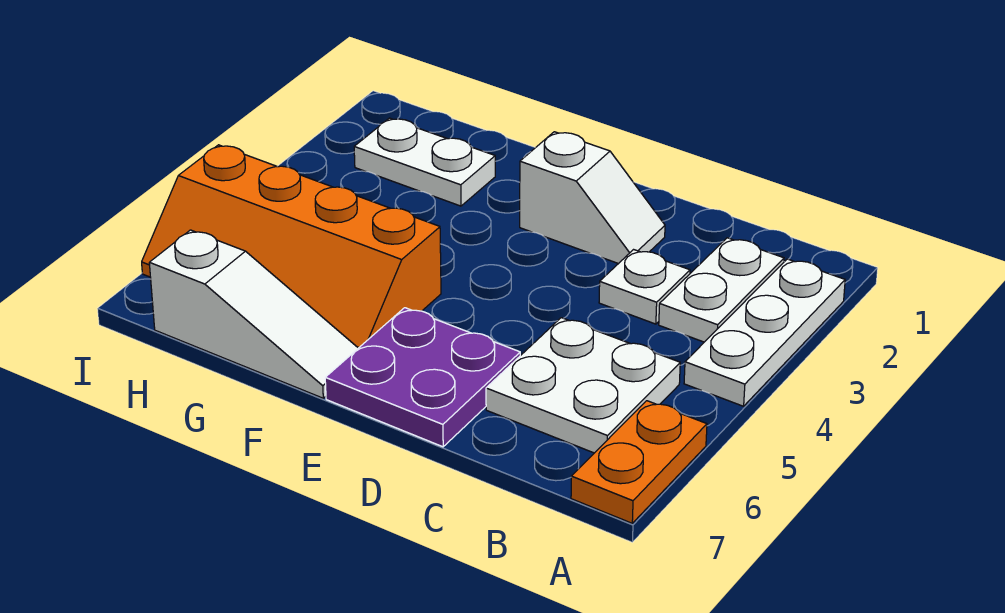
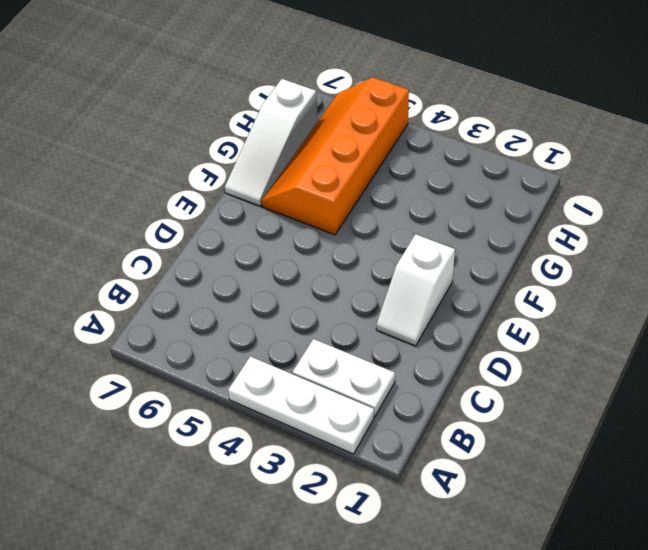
none -> orange plate A6:A7 level 1
none -> white plate B5:C6 level 1

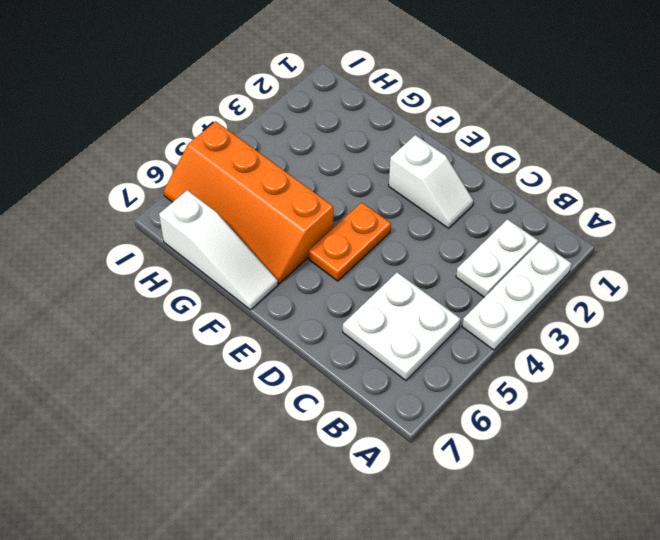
orange plate E4:E5 level 1 -> orange plate A6:A7 level 1
none -> white plate C3 level 1
none -> purple plate D6:E7 level 1

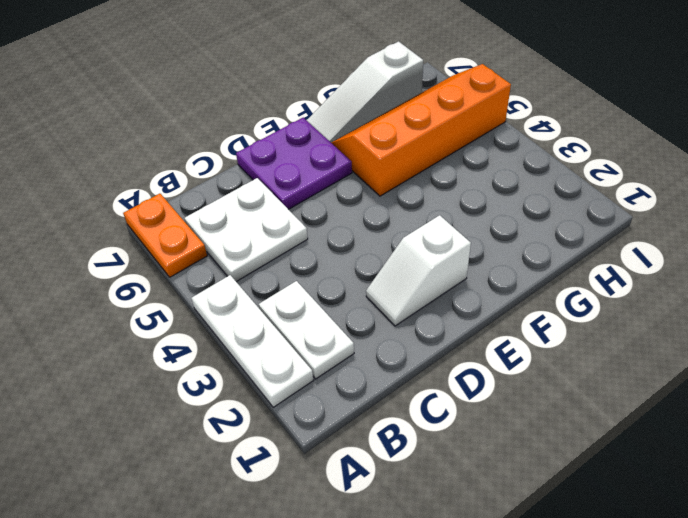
none -> white plate C3 level 1
none -> white plate G2:H2 level 1

